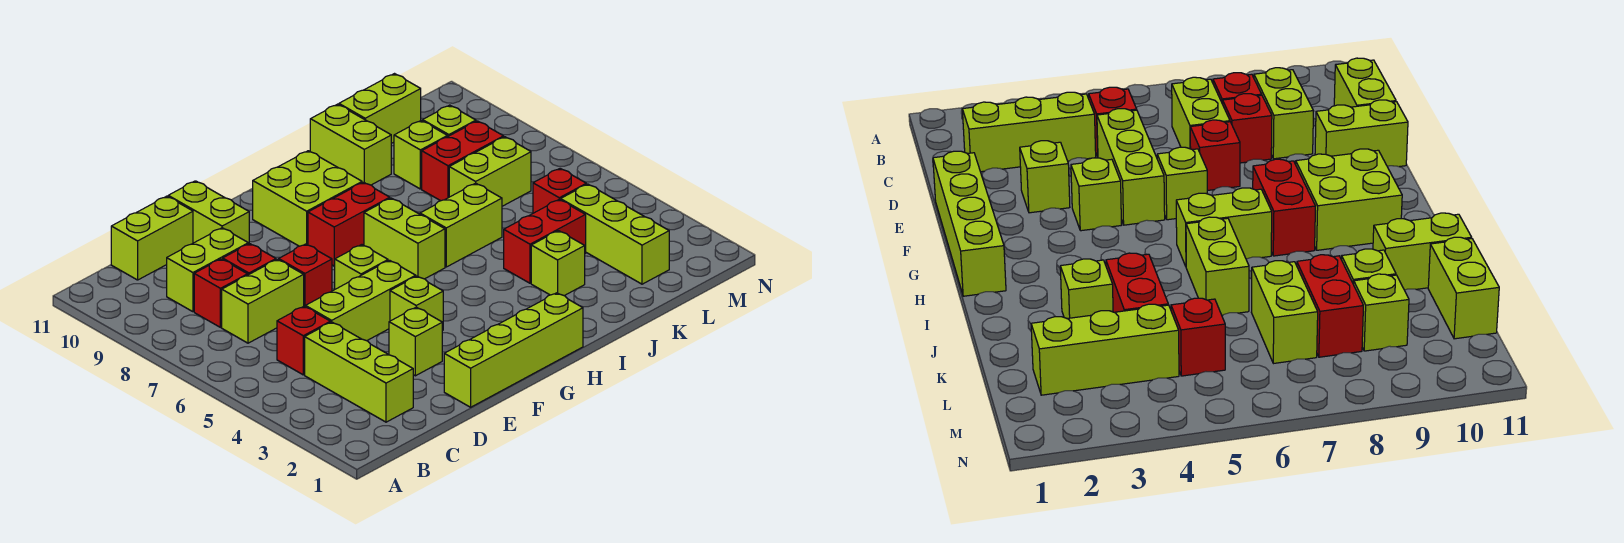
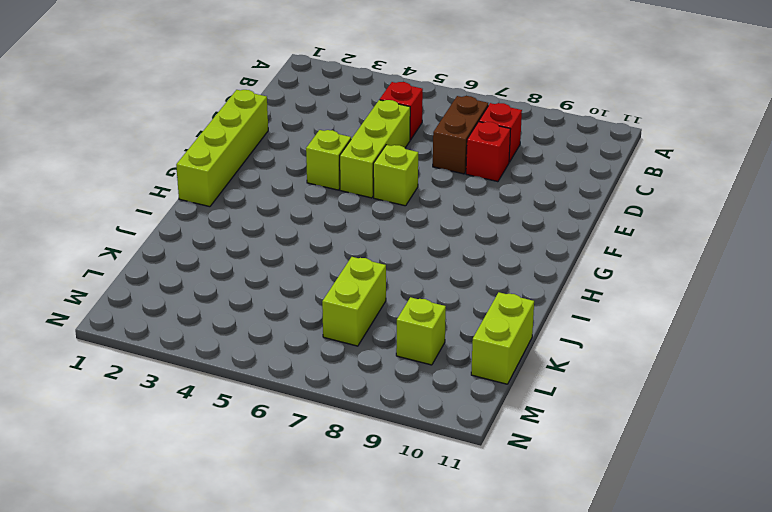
brown brick C7:D7 level 1 -> lime brick C7:D7 level 1
none -> lime brick C2:C4 level 1
none -> lime brick C9:D9 level 1
none -> lime brick C11:D11 level 1

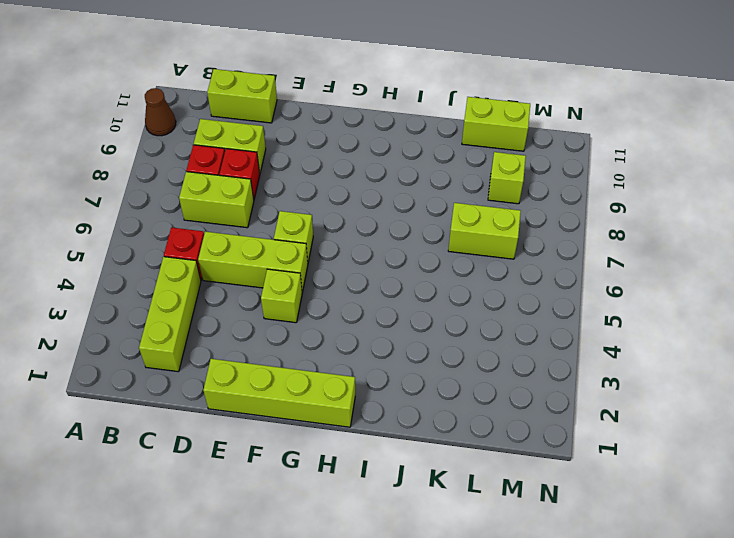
brown cone A10 level 1 -> none
none -> lime brick E3 level 1
none -> red brick E7 level 1
none -> lime brick E10:E11 level 1

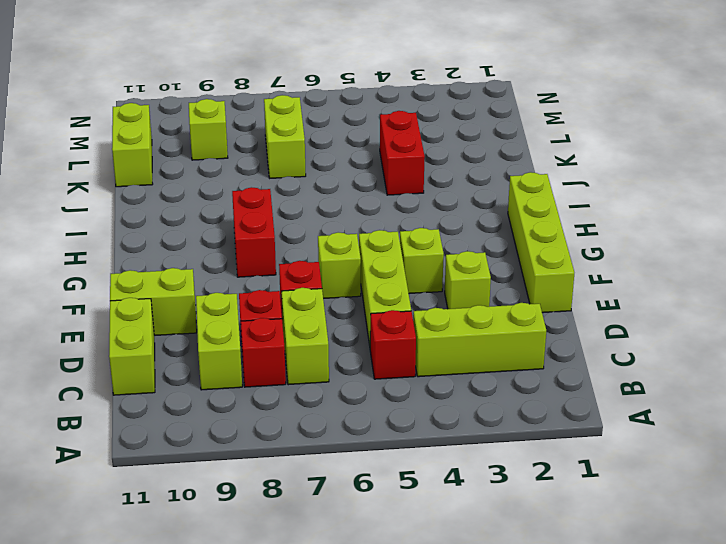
none -> lime brick G9:H10 level 1
none -> lime brick H6:H7 level 1
none -> lime brick I6:J6 level 1

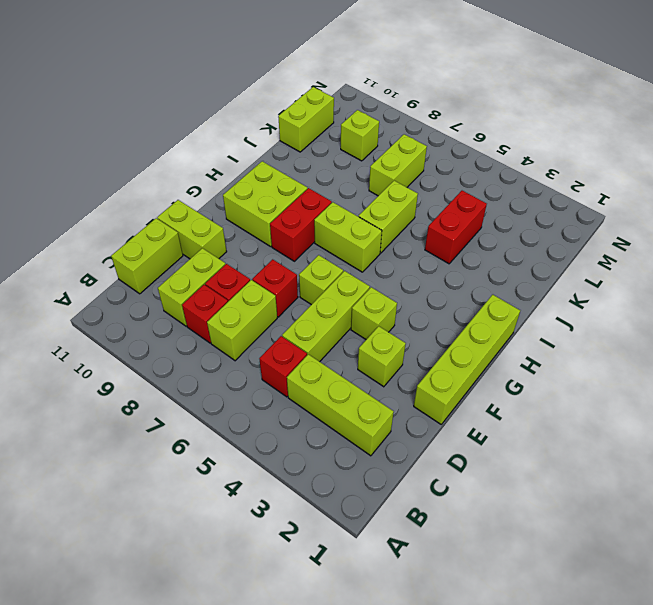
none -> lime brick J3 level 1
none -> lime brick J10:J11 level 1
none -> red brick K8:L8 level 1

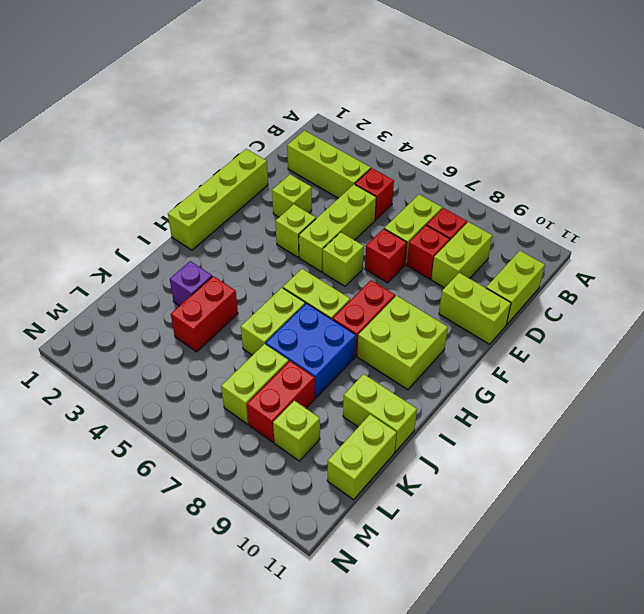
blue brick I7:J8 level 1 -> none
purple brick J3 level 1 -> lime brick J3 level 1
none -> lime brick K9 level 1
none -> lime brick L2:L4 level 1
none -> red brick L5 level 1

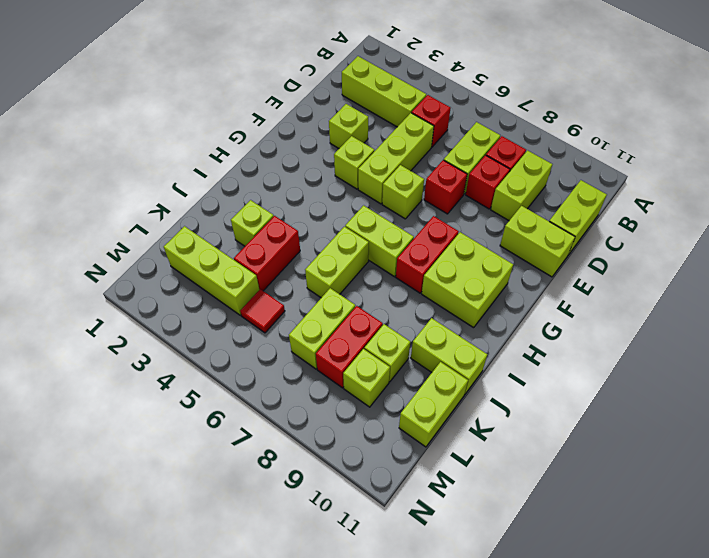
red tile L5 level 1 -> red brick L5 level 1
none -> lime brick E1:H1 level 1

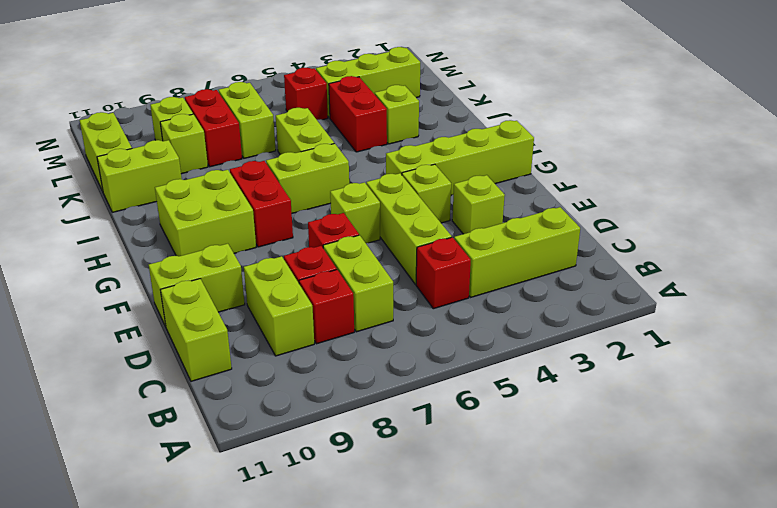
lime brick G1:G4 level 1 -> lime brick E1:H1 level 1

